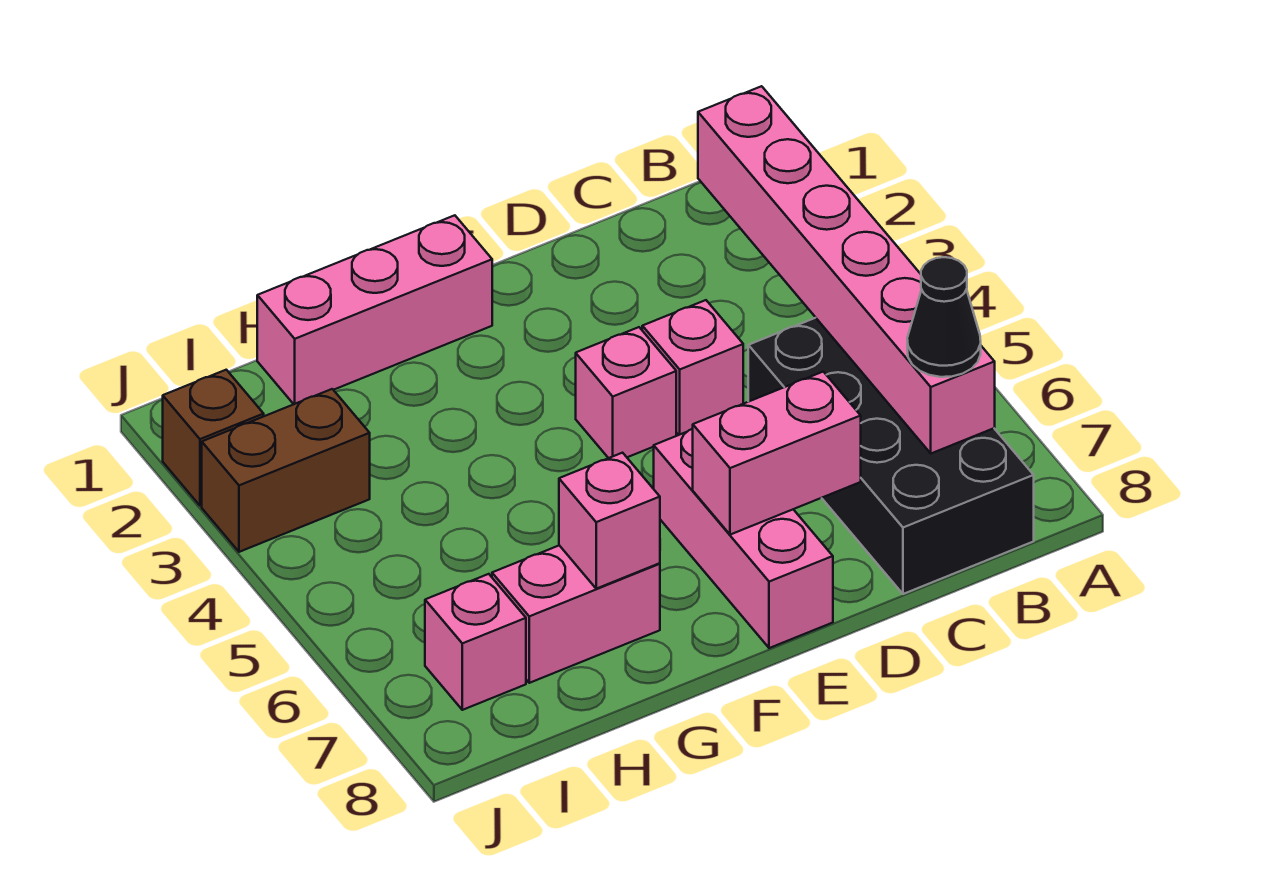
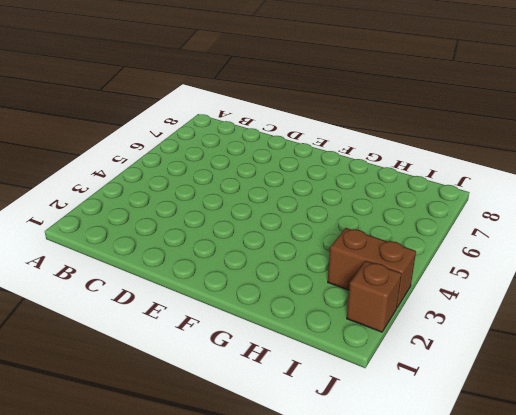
none -> black brick B5:C8 level 1
none -> pink brick D4 level 1
none -> pink brick E4 level 1

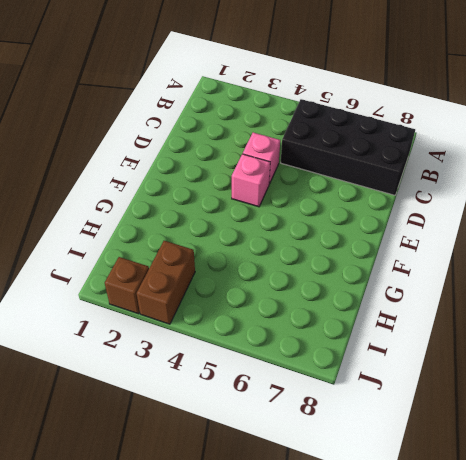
none -> pink brick E6:E8 level 1
none -> pink brick F1:H1 level 1
none -> pink brick G7:H7 level 1

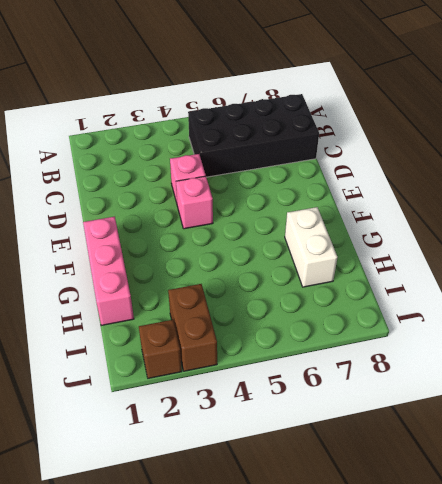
white brick G7:H7 level 1 -> pink brick G7:H7 level 1
none -> pink brick E6:E8 level 1
none -> pink brick I7 level 1
none -> pink brick B2:B7 level 2

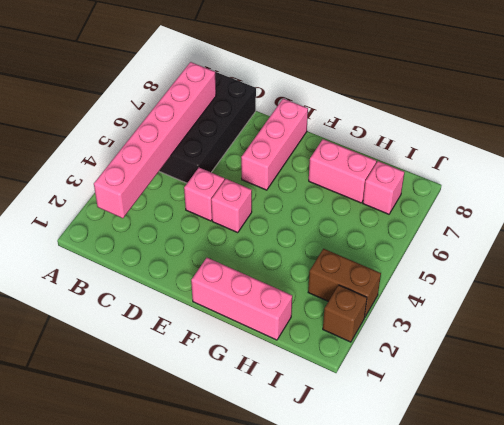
none -> pink brick D7:E7 level 2
none -> pink brick G7 level 2
none -> black cone B7 level 3

